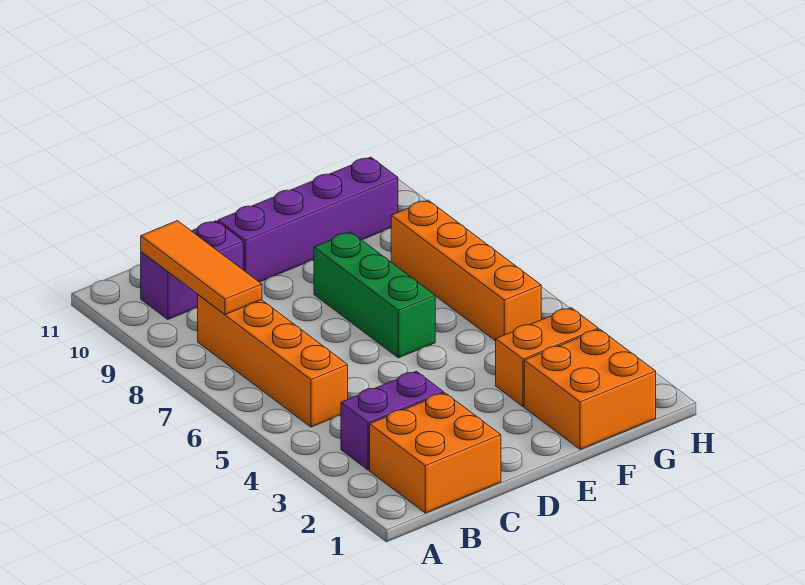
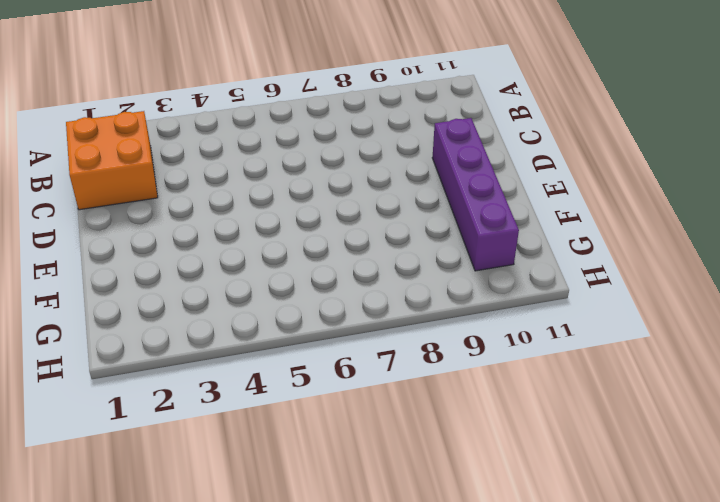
none -> purple brick B3:C3 level 1
none -> orange brick B5:B8 level 1

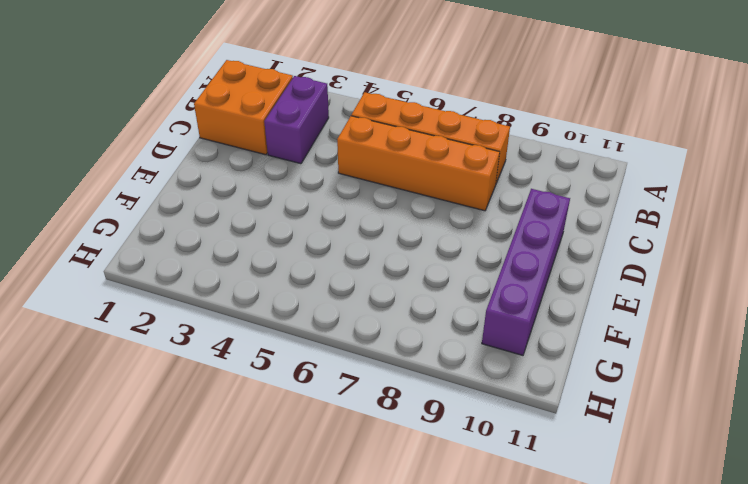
orange brick C5:C8 level 1 -> orange brick G5:G8 level 1
none -> purple brick B10:C10 level 1
none -> green brick E6:E8 level 1

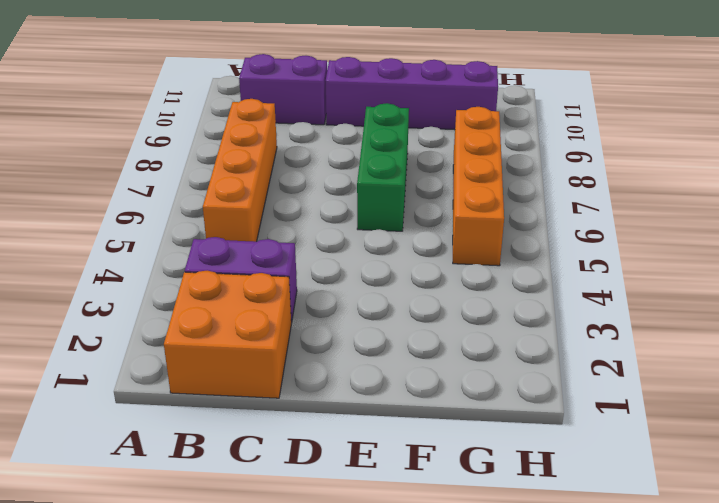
none -> orange brick F1:G2 level 1
none -> orange brick F3:G3 level 1

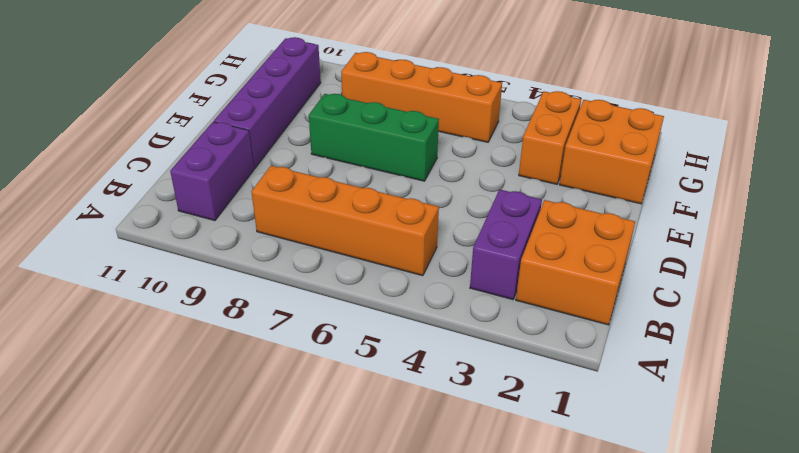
none -> orange tile B8:B10 level 2

